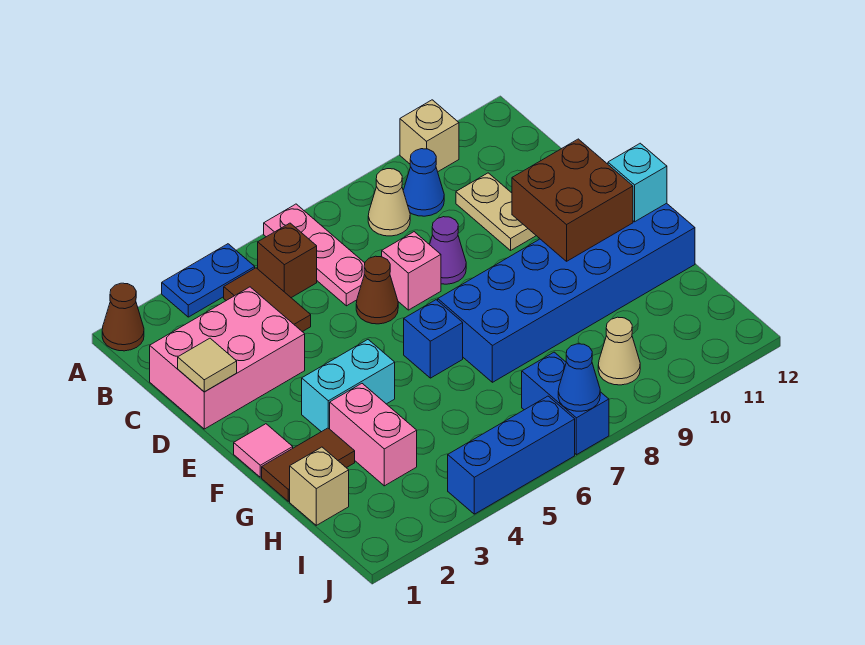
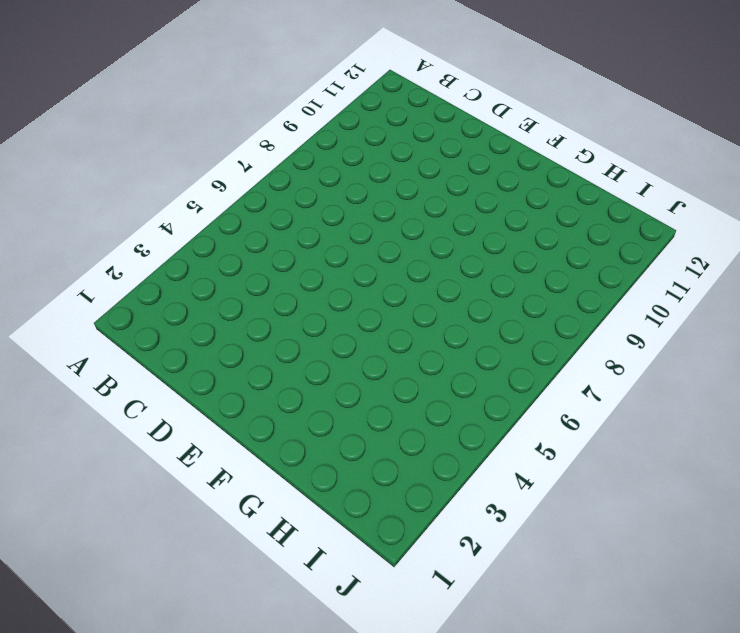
none -> brown cone A1 level 1
none -> blue plate A3:A4 level 1
none -> pink plate A6:C6 level 1

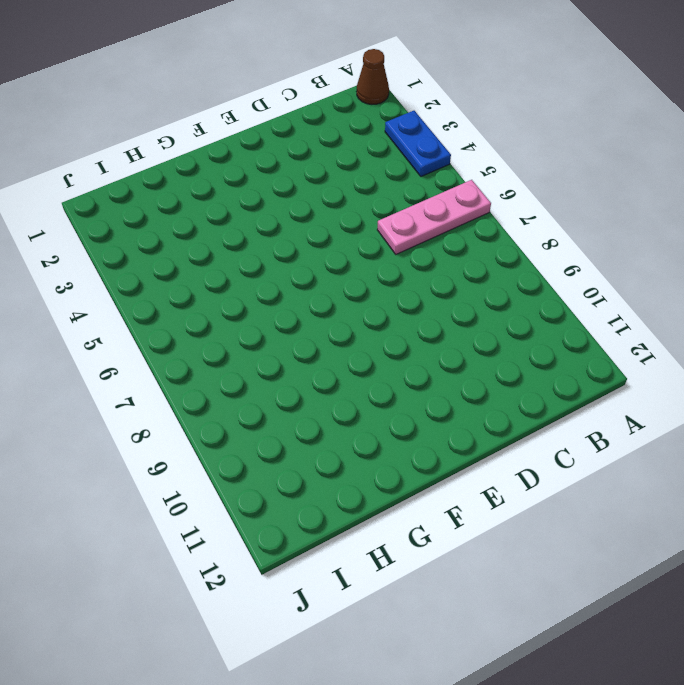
none -> tan brick A10 level 1
none -> brown tile B4:C4 level 1
none -> brown brick B5 level 1

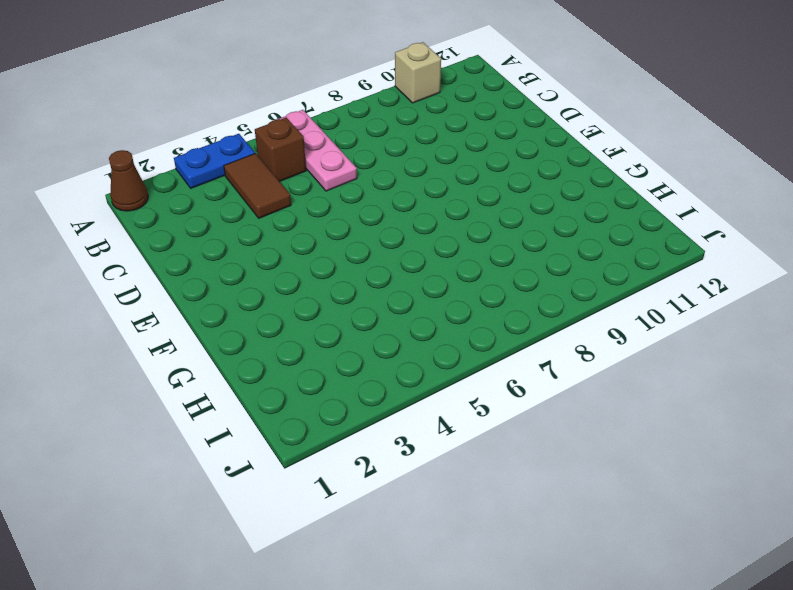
none -> tan cone B8 level 1
none -> blue cone B9 level 1
none -> pink brick C1:D3 level 1

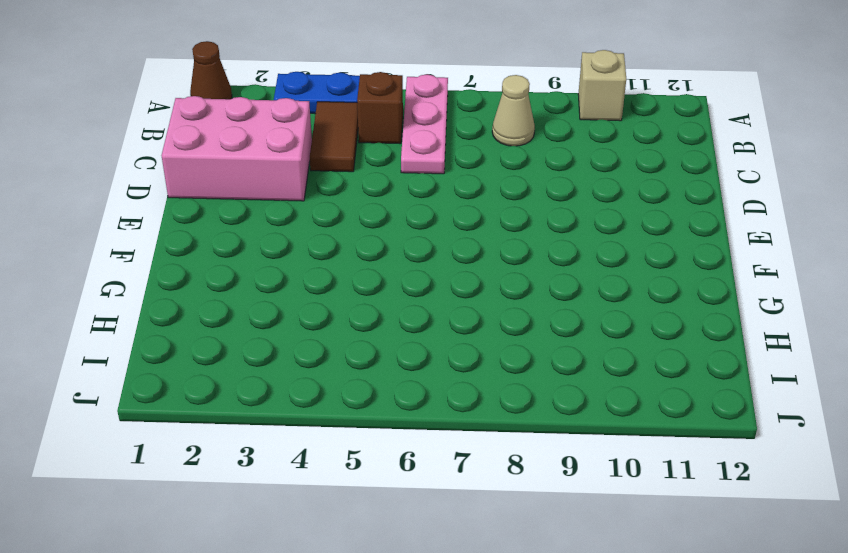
none -> blue cone B9 level 1
none -> tan plate C10:D10 level 1
none -> brown cone D6 level 1

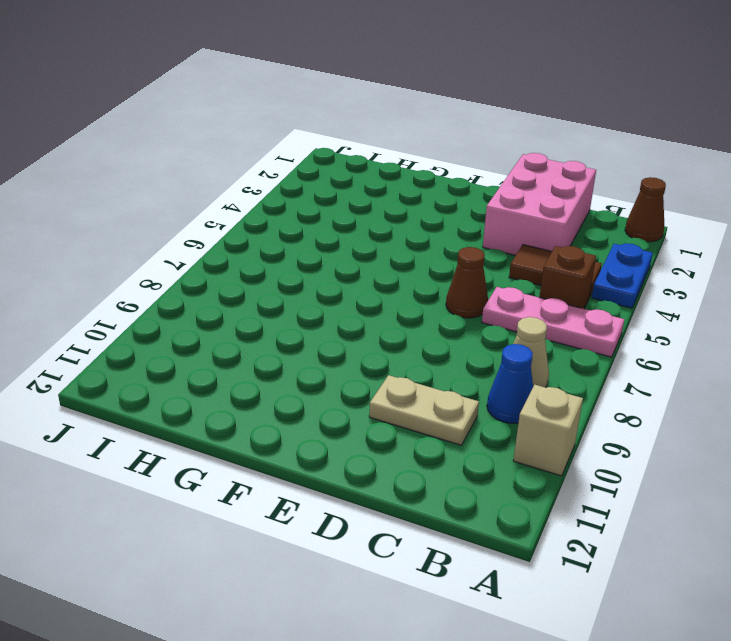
none -> pink brick D7 level 1
none -> purple cone D8 level 1
none -> pink tile F1 level 1

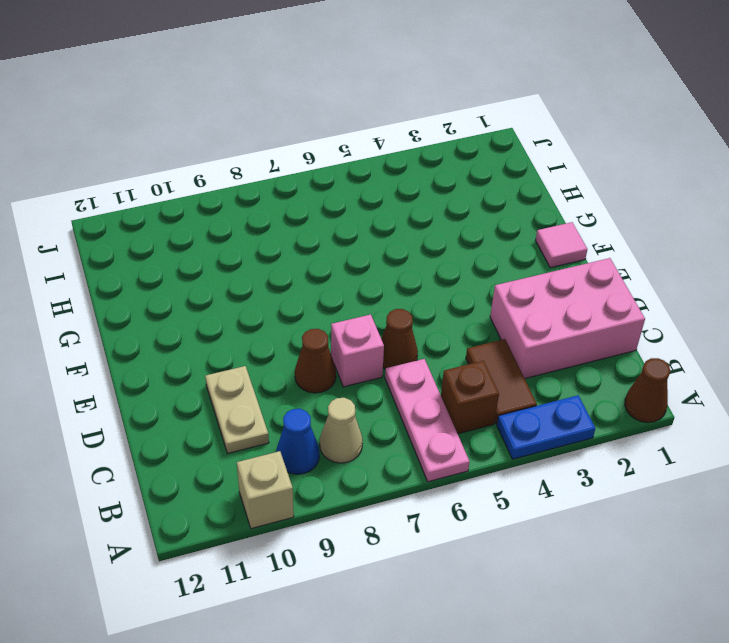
brown cone D8 level 1 -> purple cone D8 level 1
none -> cyan brick F3:F4 level 1
none -> blue brick F6 level 1
none -> blue brick F7:G12 level 1

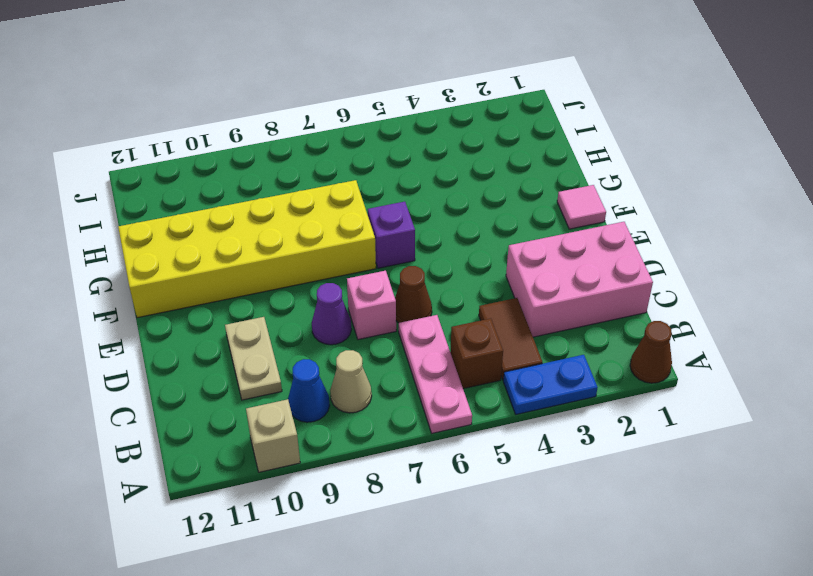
purple brick F6 level 1 -> blue brick F6 level 1
yellow brick F7:G12 level 1 -> blue brick F7:G12 level 1
none -> cyan brick F3:F4 level 1
none -> brown tile G1:G2 level 1
none -> pink brick G3:H3 level 1

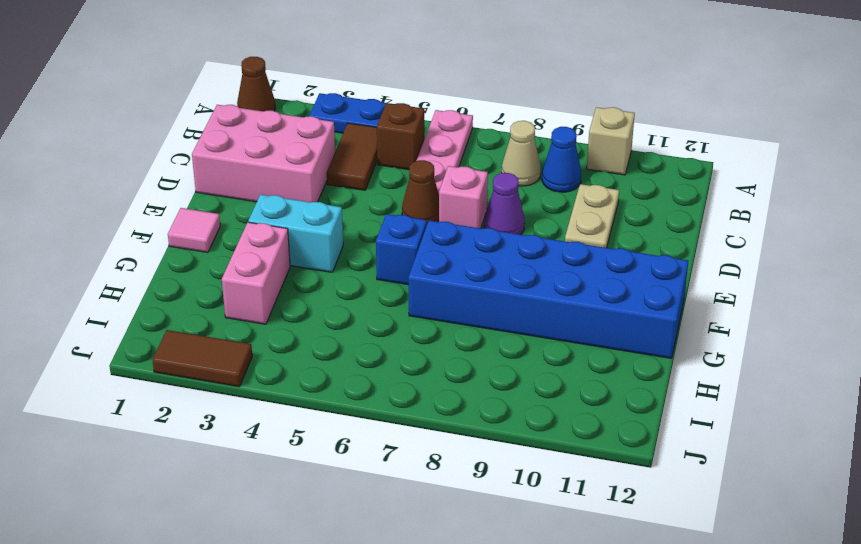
brown tile J2:J3 level 1 -> brown tile G1:G2 level 1
none -> tan brick H1 level 1
none -> blue brick I7:J7 level 1
none -> tan cone I9 level 1

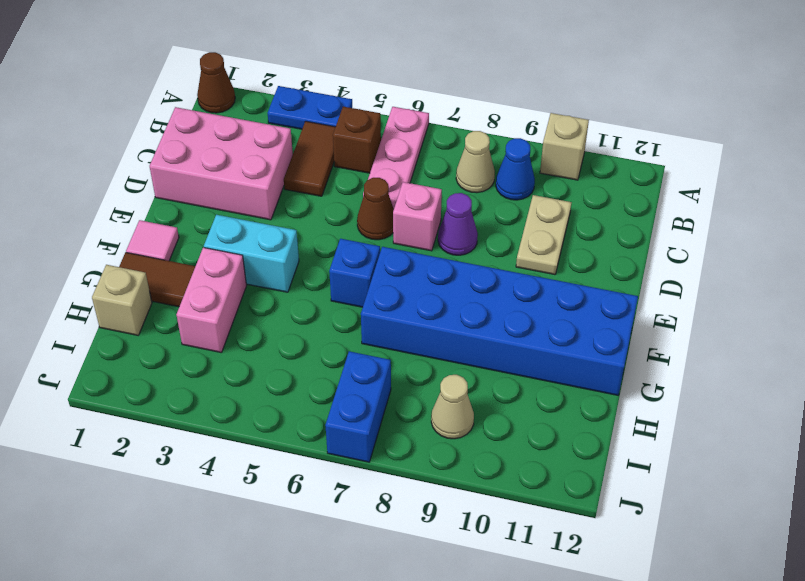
none -> blue brick J4:J6 level 1
none -> tan tile D1 level 2
none -> brown brick E10:F11 level 2

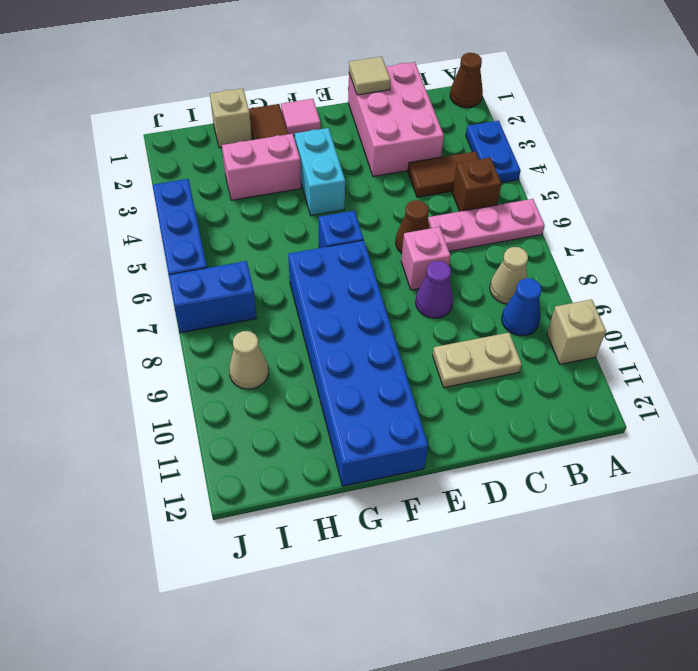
none -> brown brick E10:F11 level 2
none -> cyan brick F12 level 2
none -> blue cone J7 level 2

